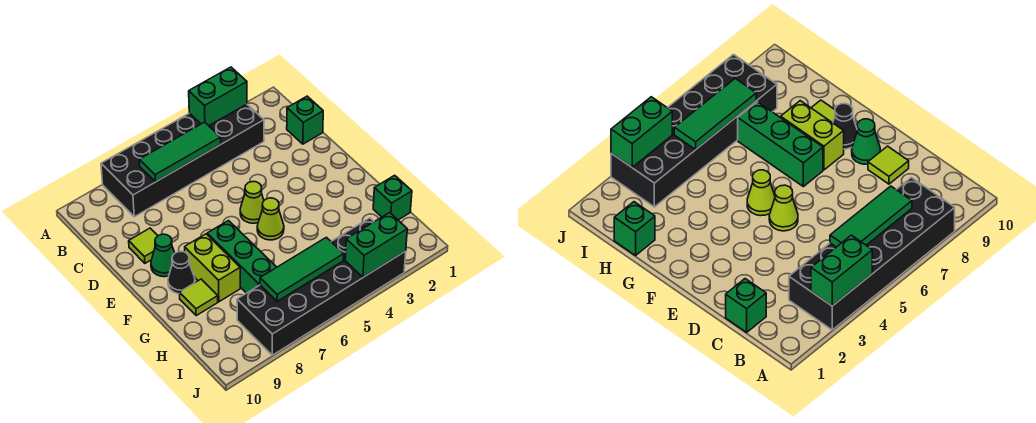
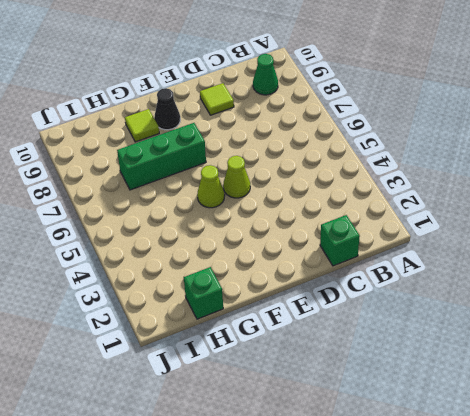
green cone B9 level 1 -> green cone E9 level 1
none -> black brick A3:B8 level 1
none -> lime brick F8:G8 level 1
none -> black brick I3:J8 level 1

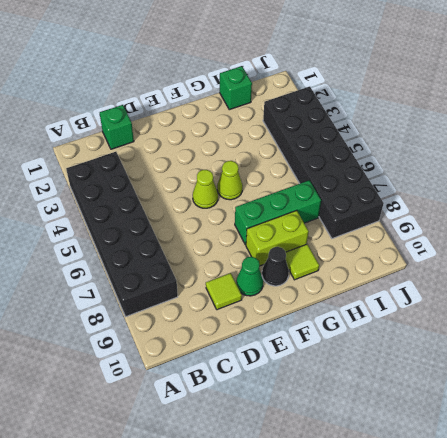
none -> green brick A3:A4 level 2
none -> green tile B5:B7 level 2
none -> green tile I5:I7 level 2

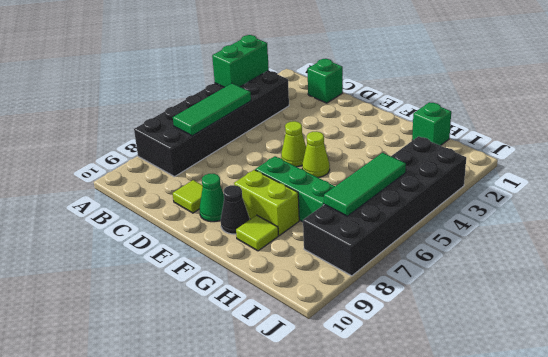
none -> green brick J3:J4 level 2

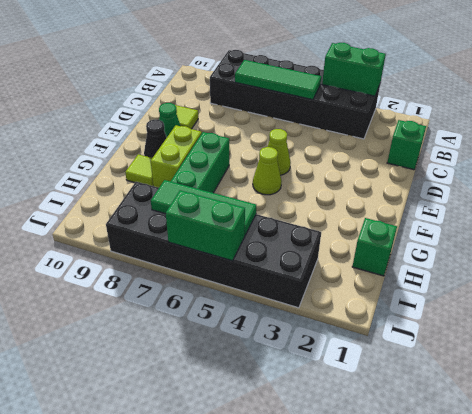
green brick J5:J6 level 2 -> green brick J3:J4 level 2

